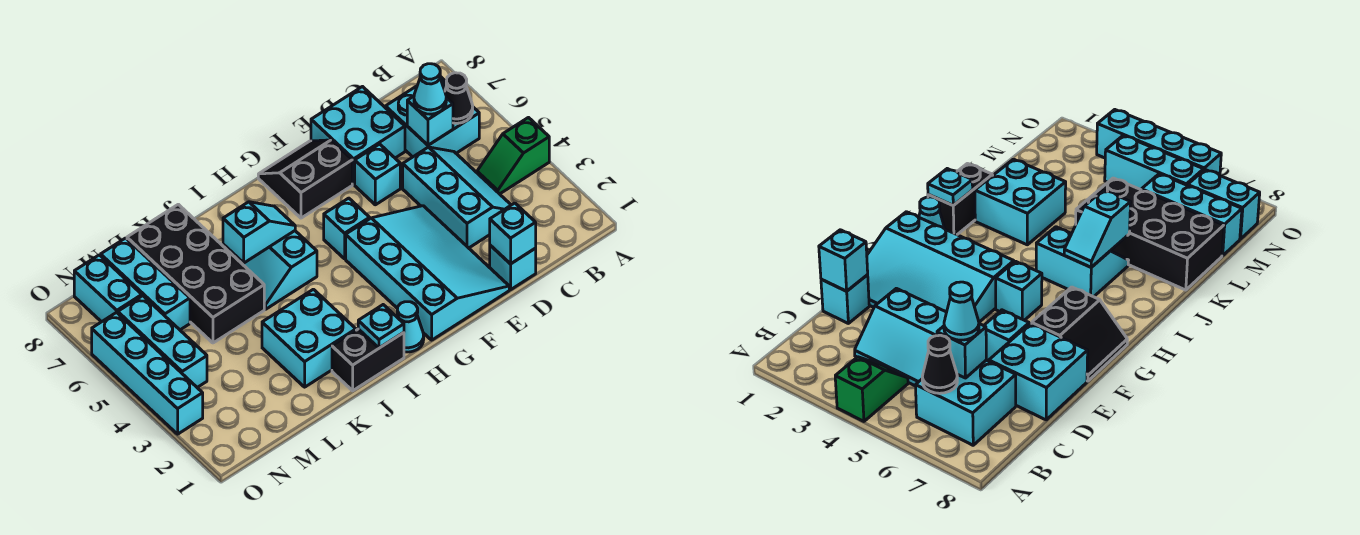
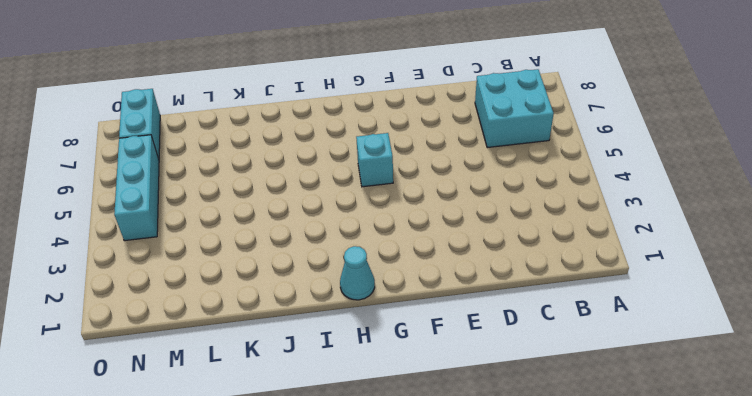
none -> green slope A4:B4 level 1 top A
none -> cyan slope C3:D5 level 1 top D
none -> cyan brick D1 level 1

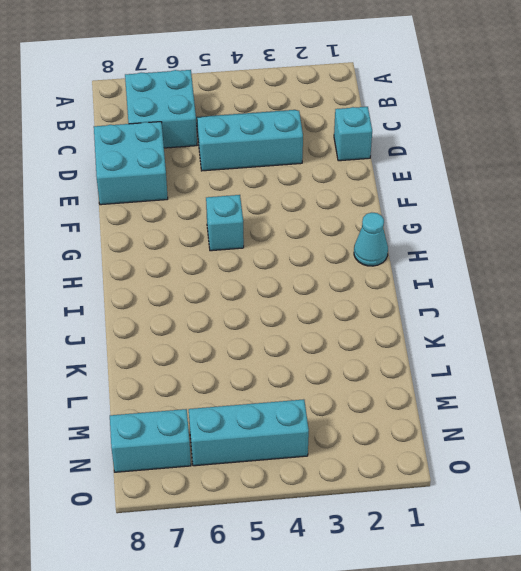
none -> green slope A4:B4 level 1 top A
none -> cyan slope E1:G4 level 1 top G
none -> cyan brick E6 level 1

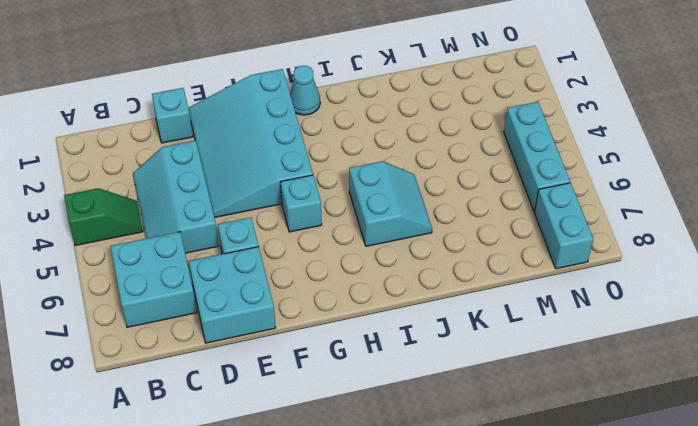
none -> black slope F7:G8 level 1 top 7
none -> black brick I1:J1 level 1
none -> cyan brick J2:K3 level 1

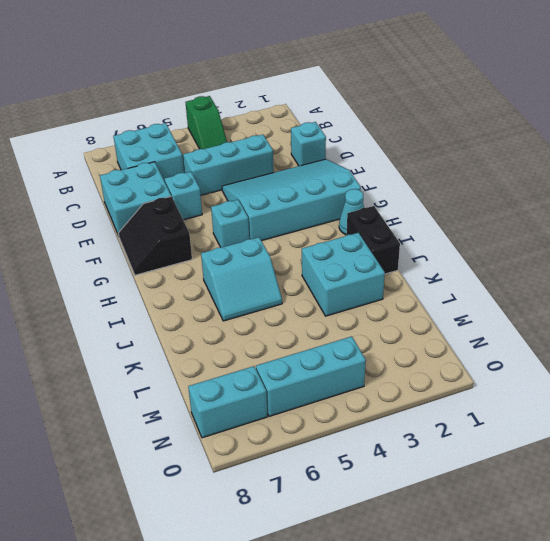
none -> black brick K5:L8 level 1
none -> cyan brick M6:M8 level 1
none -> cyan brick O3:O6 level 1

